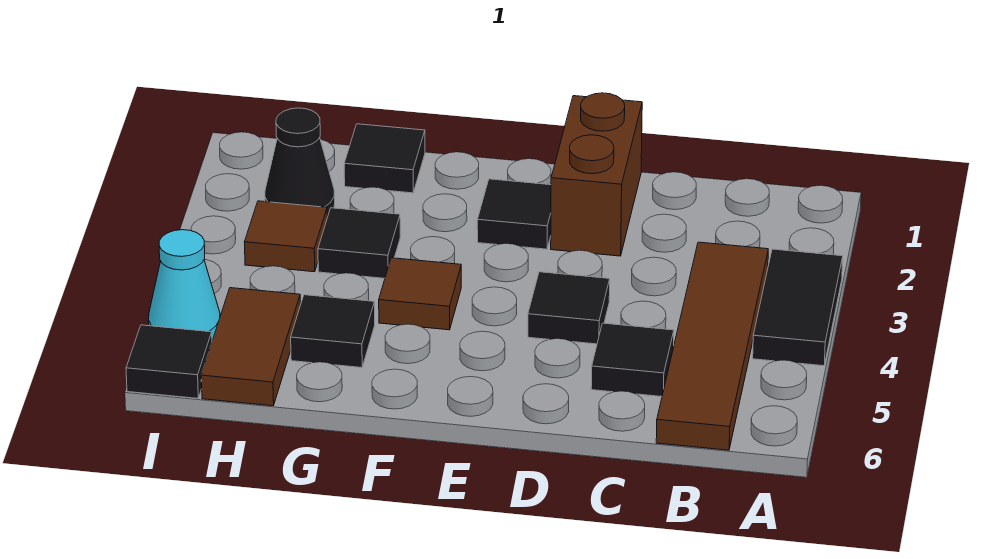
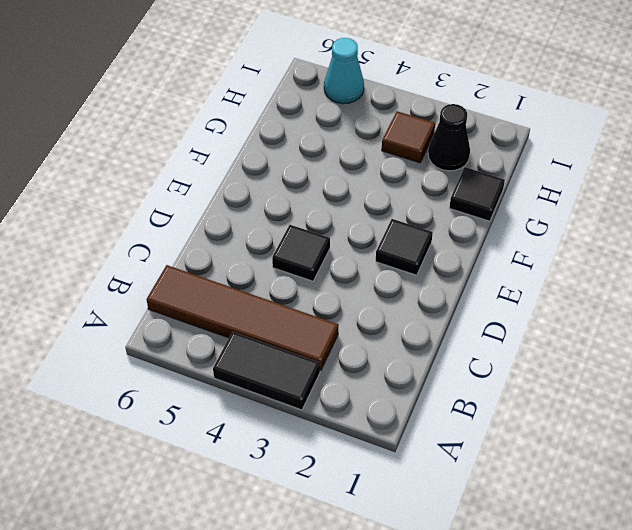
none -> black tile C5 level 1
none -> brown brick D1:D2 level 1
none -> brown tile F4 level 1

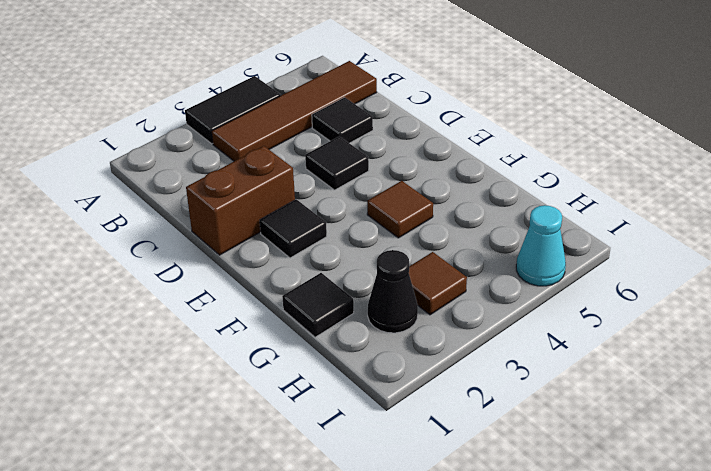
none -> black tile G3 level 1
none -> black tile G5 level 1
none -> brown tile H5:H6 level 1

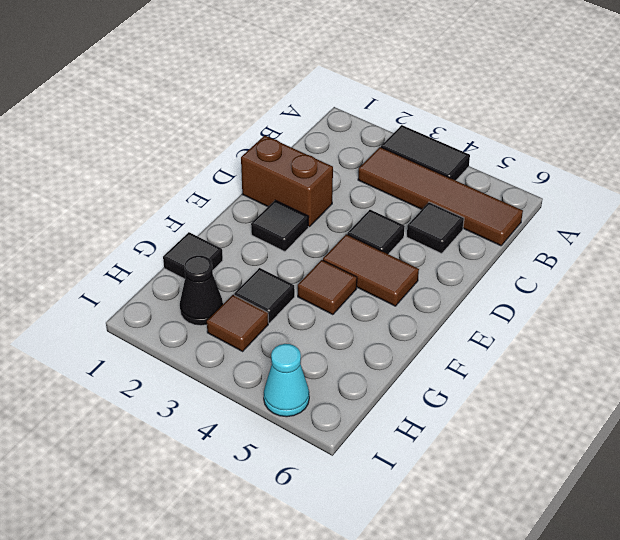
brown tile E4:E5 level 1 -> brown tile H5:H6 level 1
none -> black tile G5 level 1
none -> black tile I6 level 1

